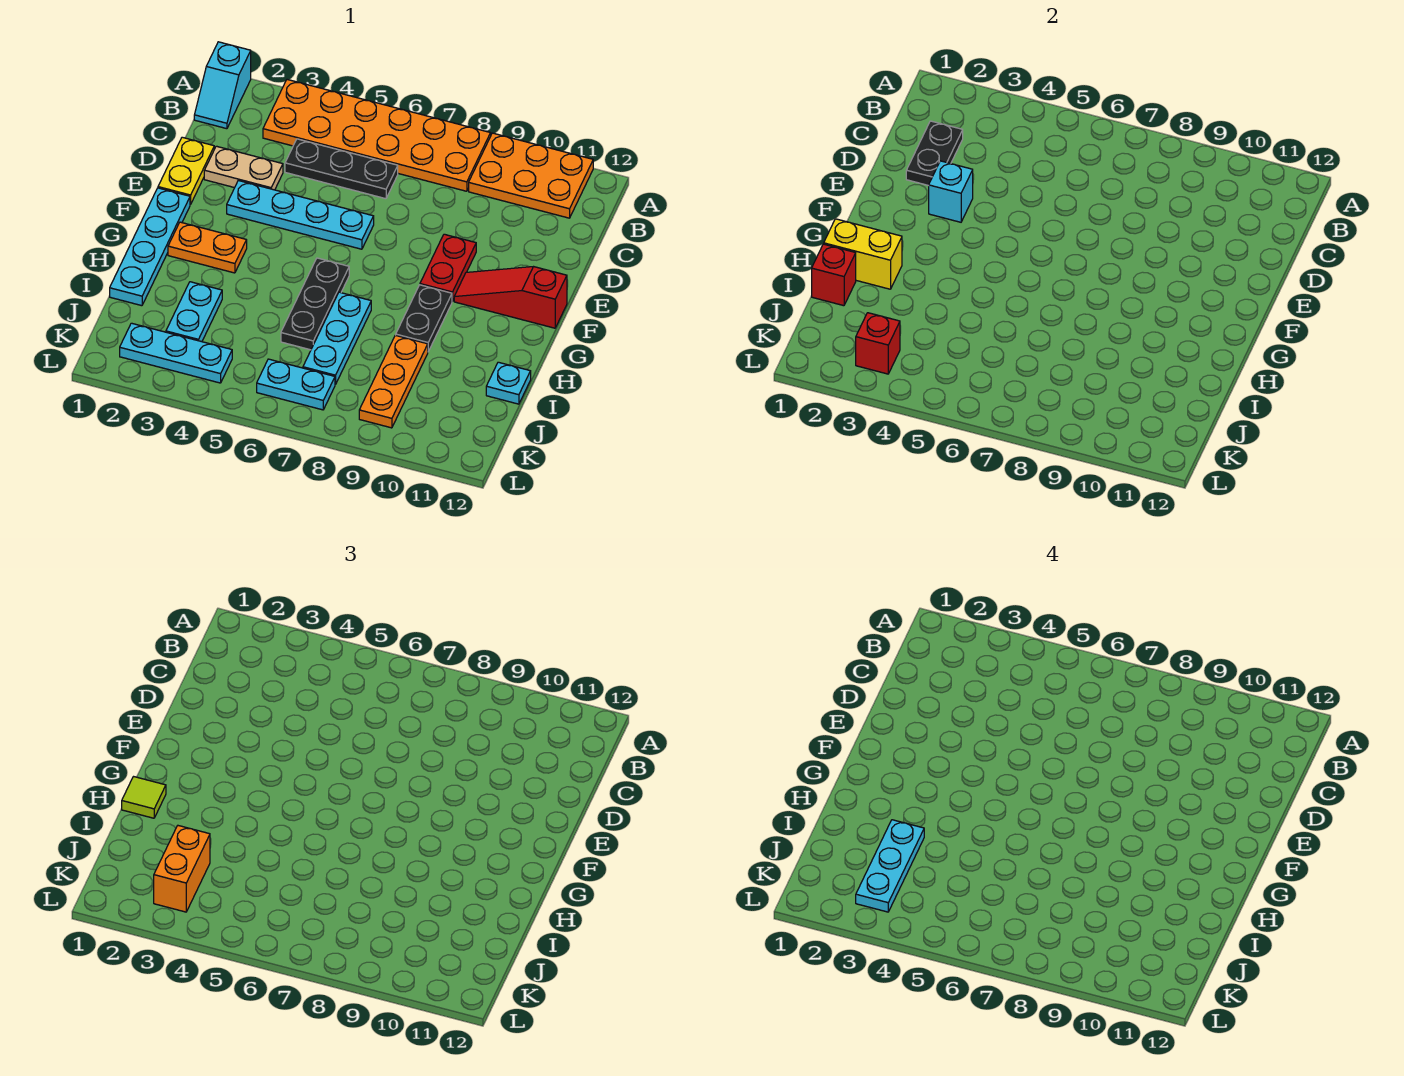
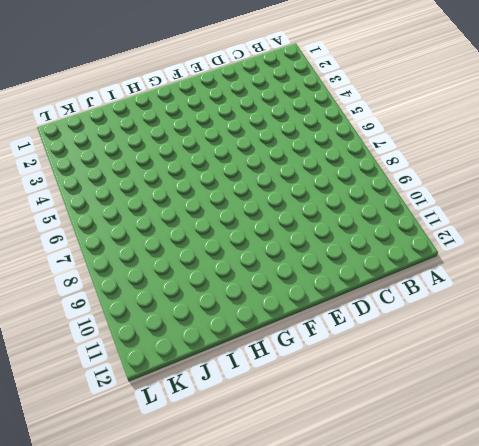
none -> cyan slope A1:B1 level 1 top A
none -> orange plate A3:B8 level 1
none -> orange plate A9:B11 level 1

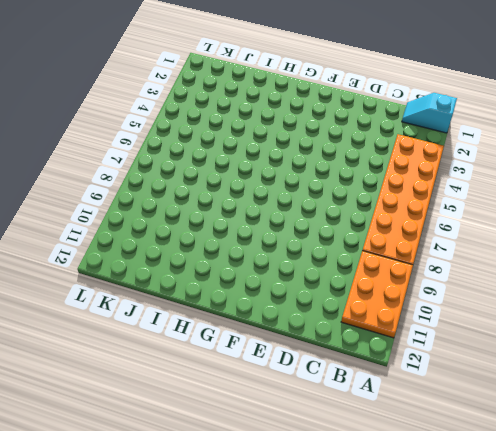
none -> black plate C4:C6 level 1
none -> yellow plate D1:E1 level 1
none -> tan plate D2:D3 level 1

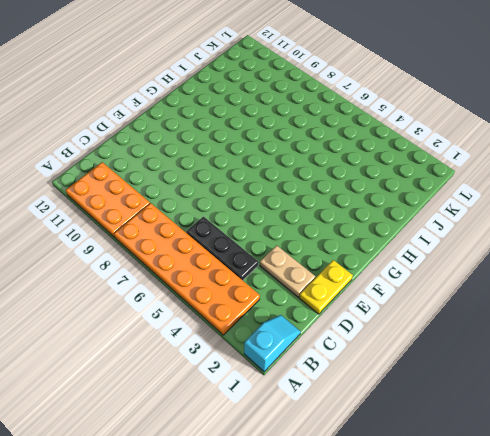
none -> cyan plate E3:E6 level 1
none -> red plate E9:F9 level 1
none -> cyan plate F1:I1 level 1

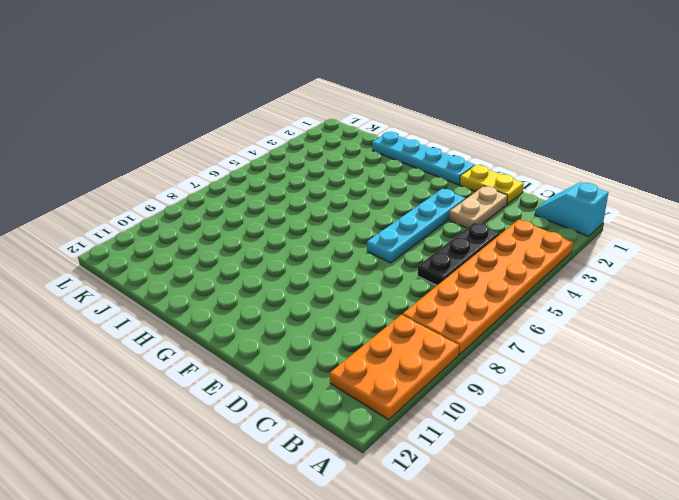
none -> red plate E9:F9 level 1
none -> red slope F10:F12 level 1 top 12
none -> orange plate G2:G3 level 1

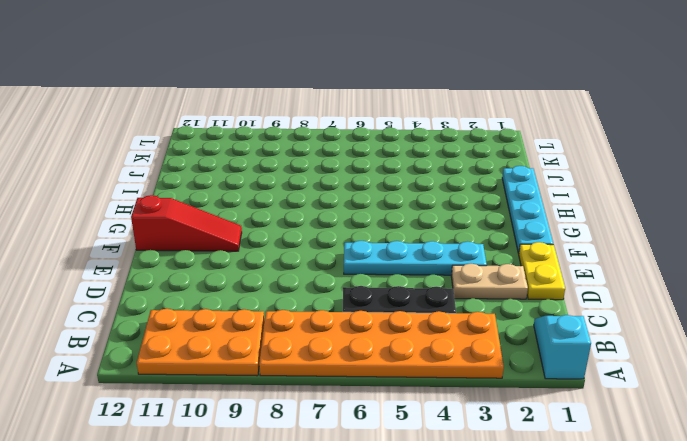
none -> red plate E9:F9 level 1
none -> orange plate G2:G3 level 1
none -> black plate G6:I6 level 1

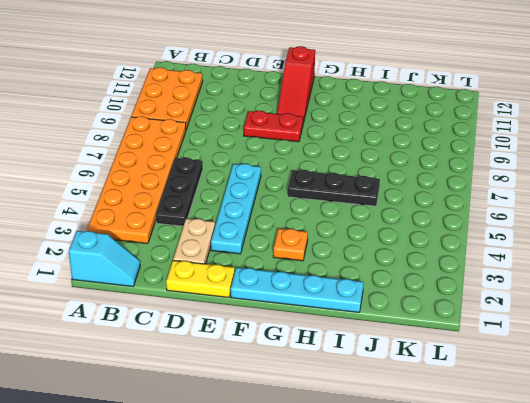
orange plate G3 level 1 -> orange plate G2:G3 level 1
none -> black plate G9:H9 level 1
none -> cyan plate H7:J7 level 1
none -> cyan plate I3:J3 level 1

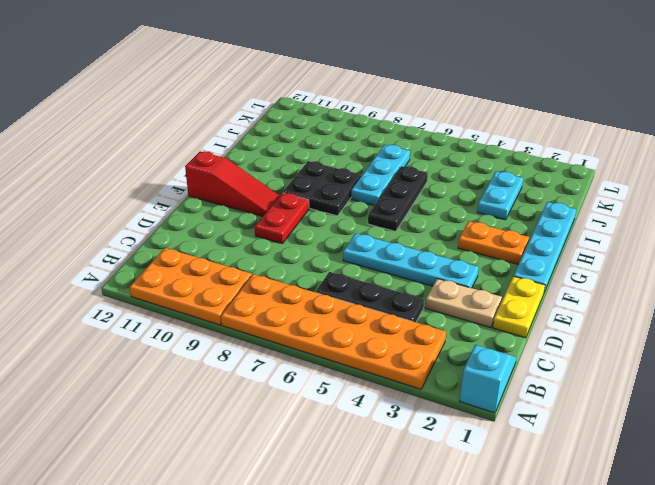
black plate G8:H9 level 1 -> black plate G9:H9 level 1
none -> orange plate I9:K9 level 1
none -> cyan plate I12 level 1
none -> cyan plate K2:K4 level 1

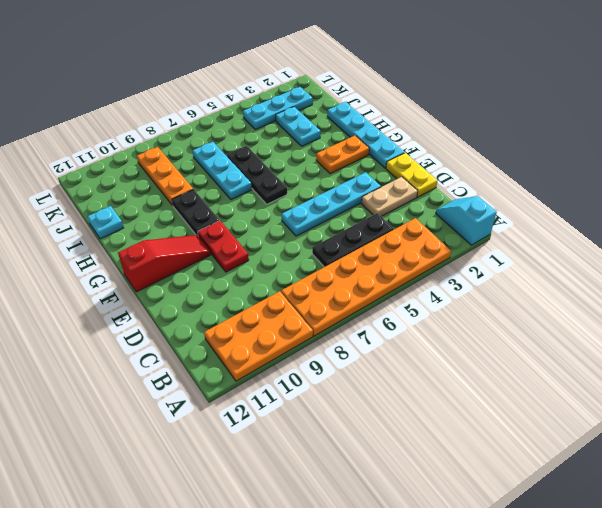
none -> cyan plate K6:K7 level 1
none -> black plate C2:D2 level 2
none -> cyan brick E3 level 2

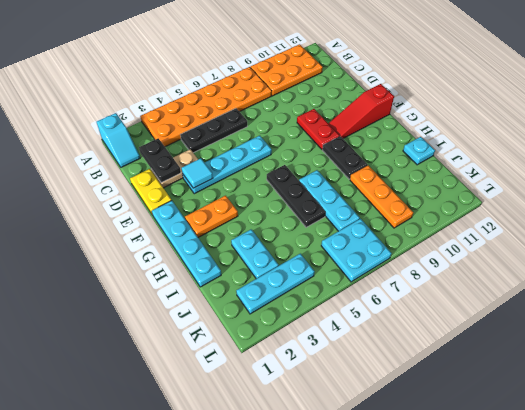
cyan tile E3 level 2 -> cyan brick E3 level 2
cyan plate K6:L7 level 1 -> cyan plate K6:K7 level 1
none -> yellow brick H1:H2 level 2
none -> red brick I1 level 2
none -> red brick K3 level 2

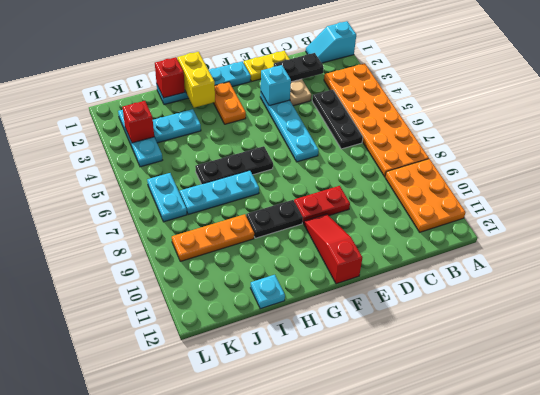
none -> lime tile H1 level 3
none -> orange brick J3:K3 level 3
none -> cyan plate I3:K3 level 4

